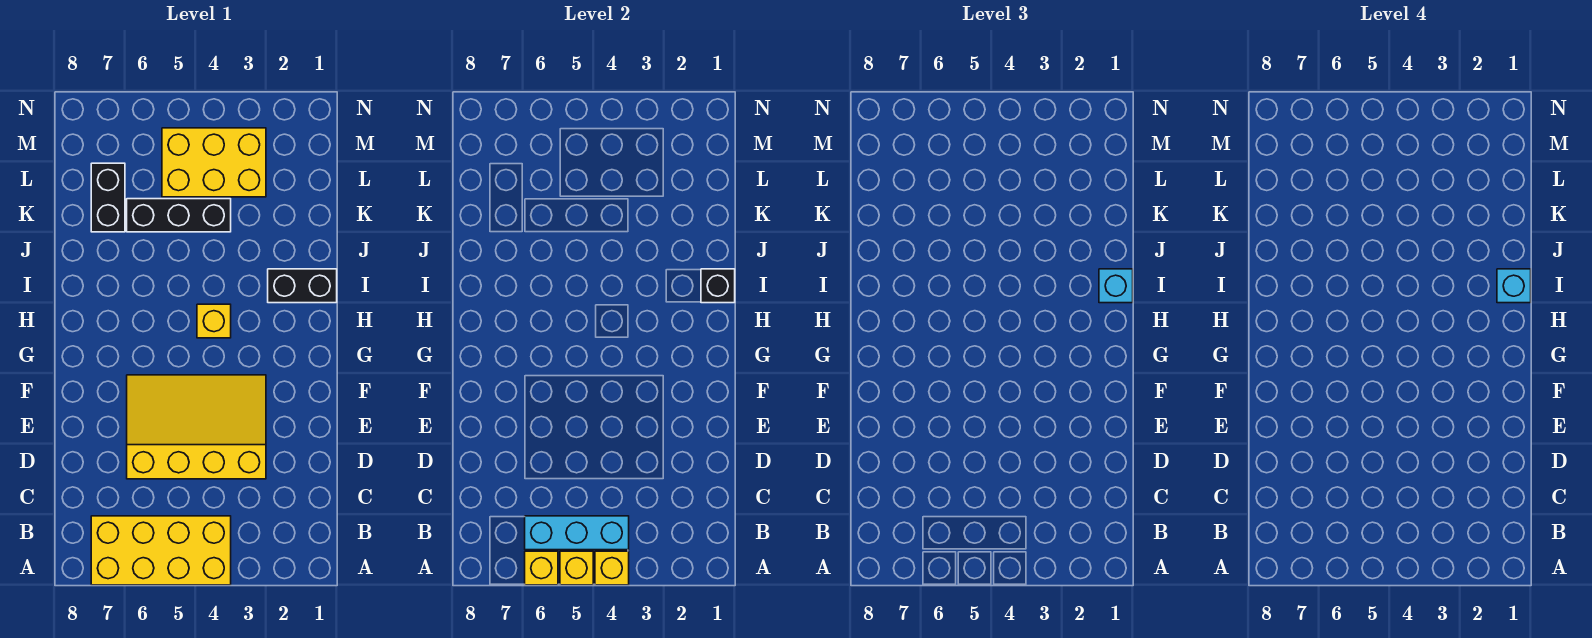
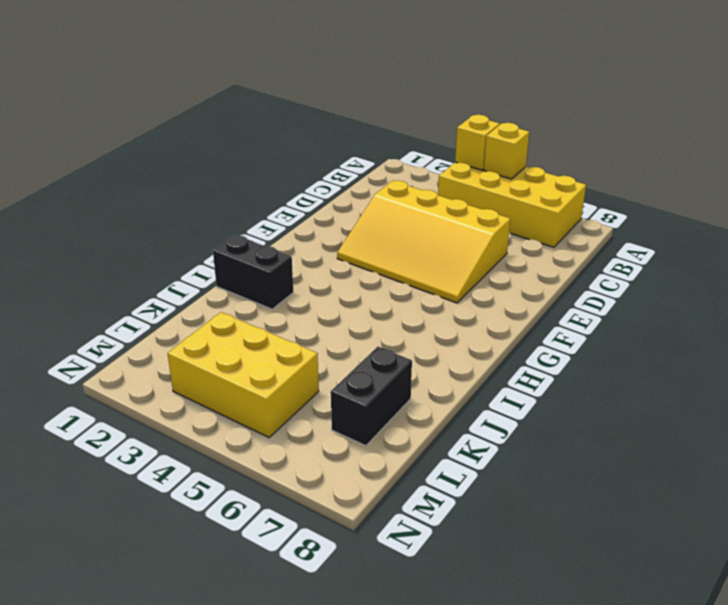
none -> yellow brick H4 level 1
none -> black brick K4:K6 level 1
none -> yellow brick A6 level 2

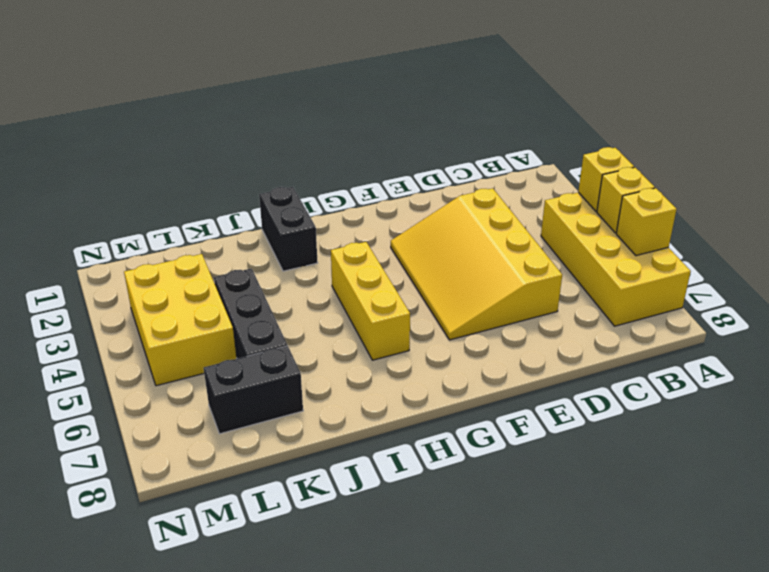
yellow brick H4:H6 level 1 -> yellow brick H4 level 1
none -> cyan brick B4:B6 level 2
none -> black brick I1 level 2
none -> cyan brick I1 level 3

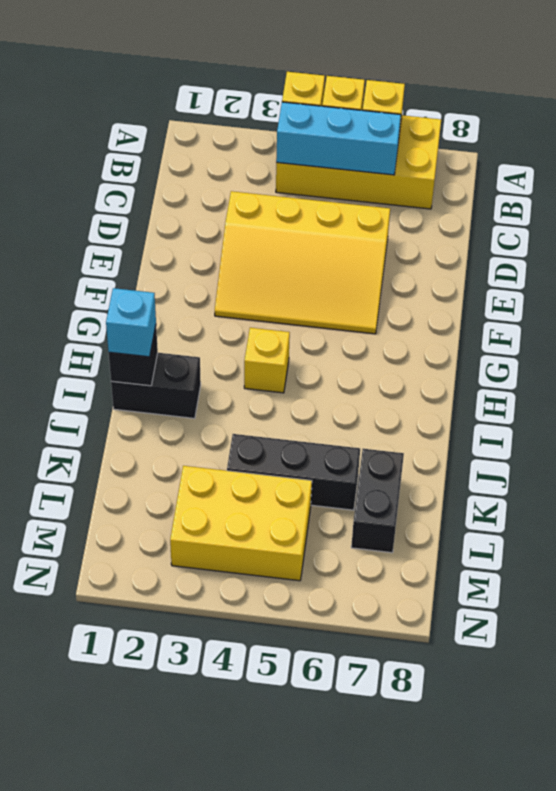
none -> cyan brick I1 level 4

